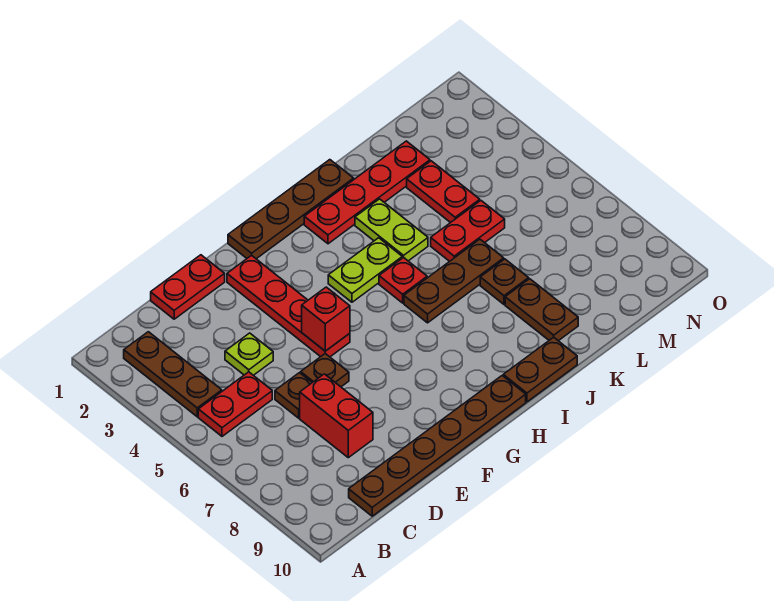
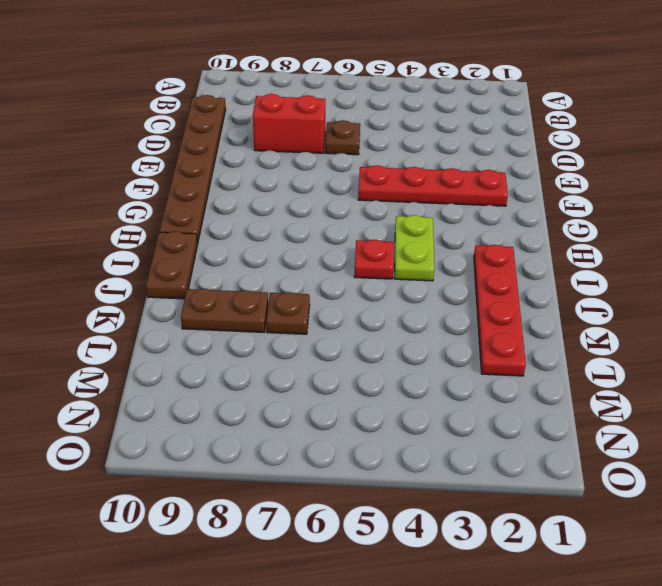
none -> brown plate B2:B4 level 1
none -> red plate B5:C5 level 1
none -> red plate D1:E1 level 1

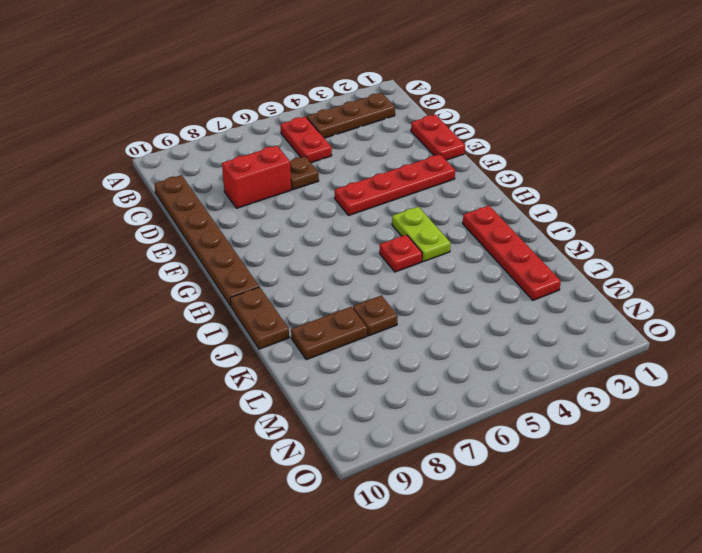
none -> lime plate D4 level 1
none -> brown plate E6 level 1
none -> brown plate G1:J1 level 1

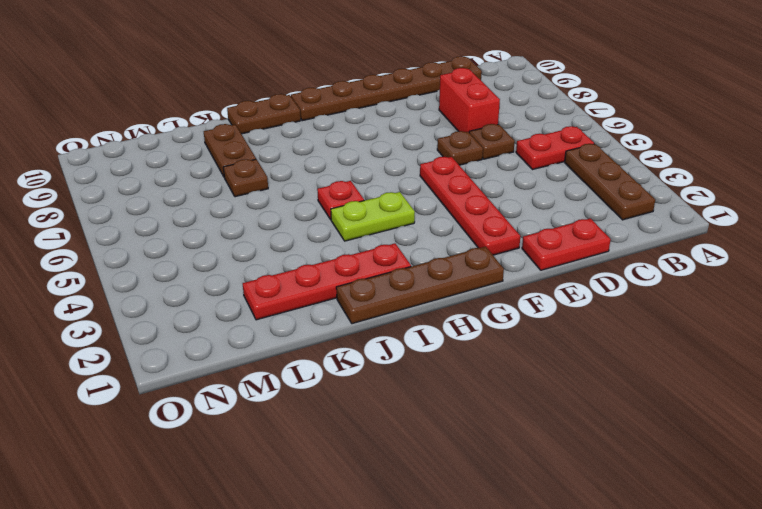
none -> lime plate D4 level 1
none -> brown plate I6:K6 level 1
none -> lime plate J3:J4 level 1

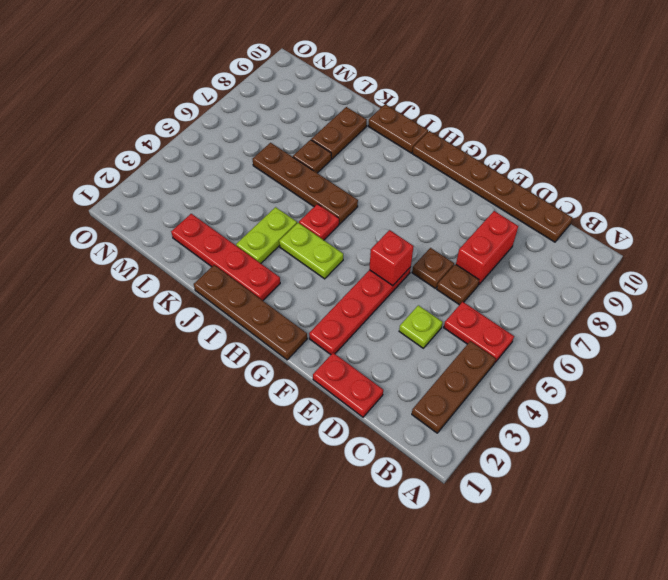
brown plate I6:L6 level 1 -> brown plate I6:K6 level 1
none -> red plate K5:L5 level 1
none -> red plate L3:L4 level 1

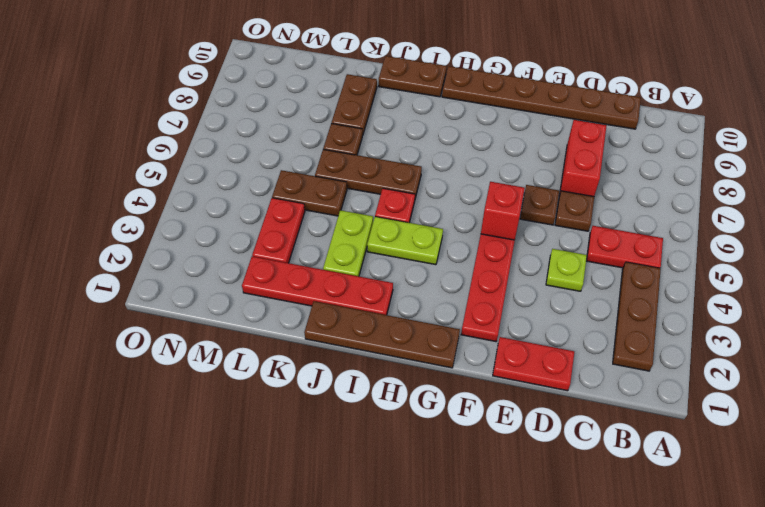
brown plate K5:L5 level 1 -> red plate K5:L5 level 1

